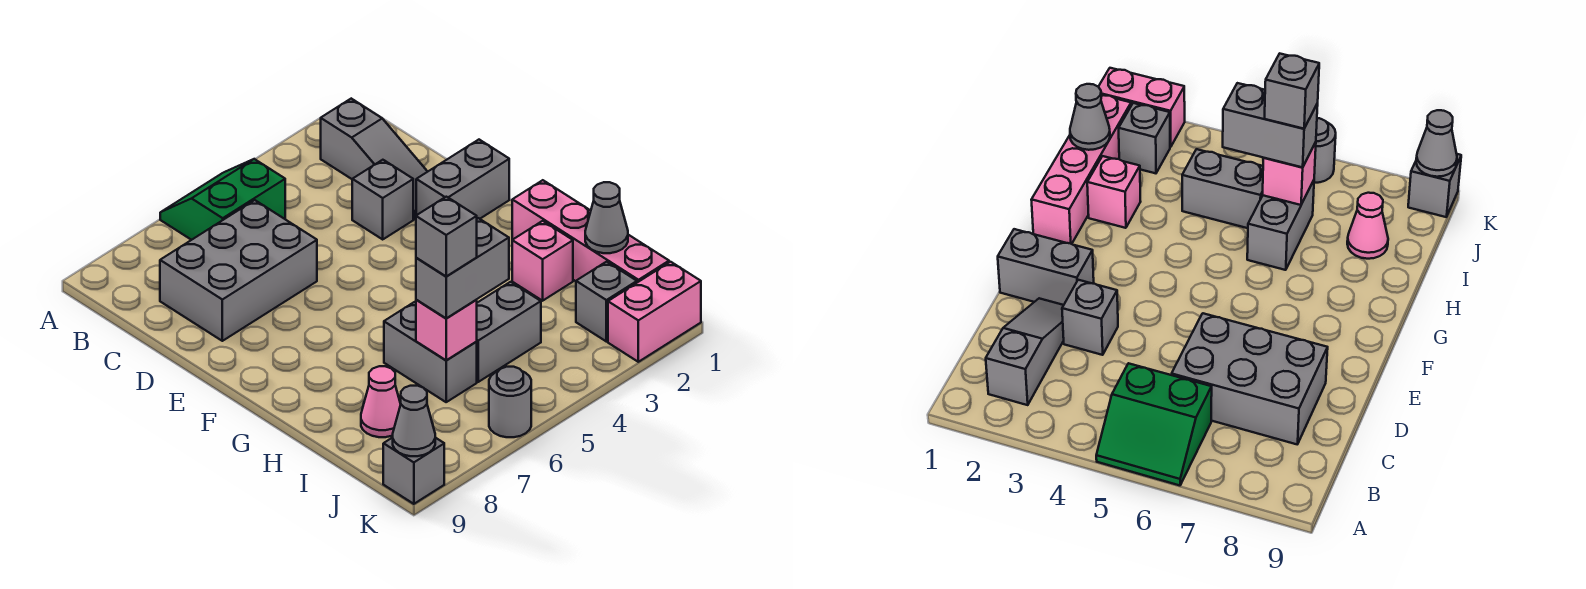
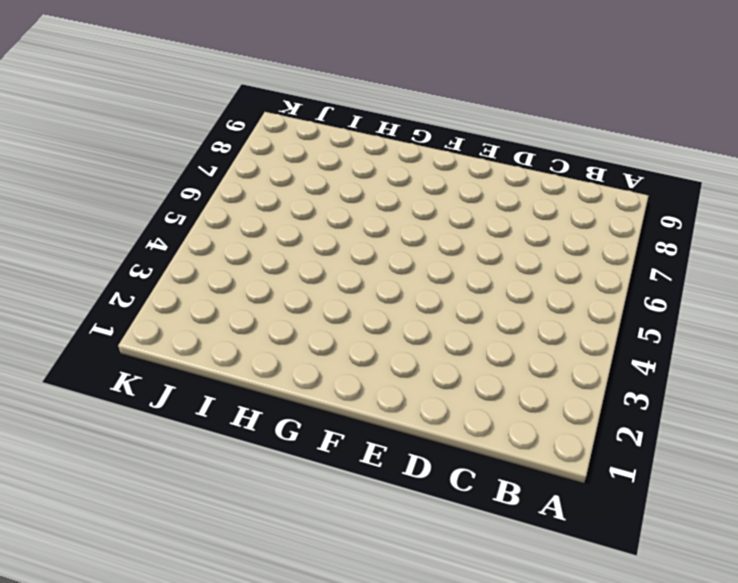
none -> green slope A5:B6 level 1 top B
none -> grey slope B2:D2 level 1 top B
none -> grey brick C6:D8 level 1

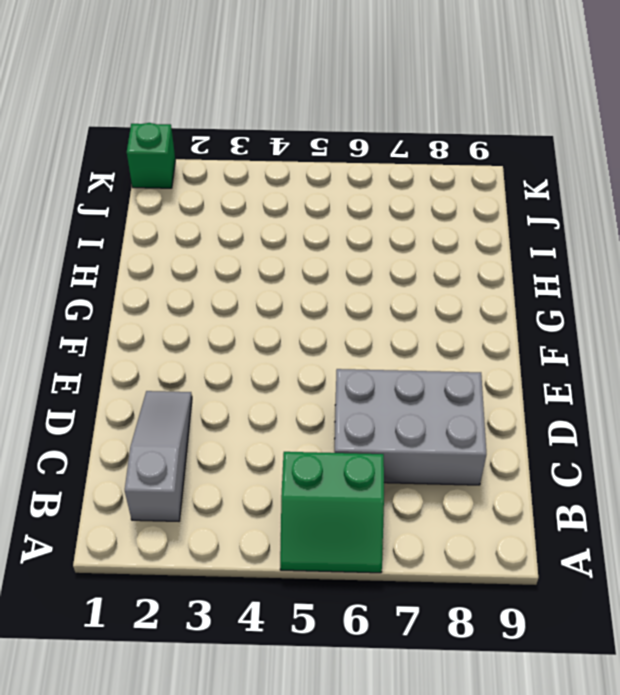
green brick K1 level 1 -> pink brick K1:K2 level 1
none -> grey brick D3 level 1
none -> grey brick E1:E2 level 1
none -> pink brick G1:J1 level 1

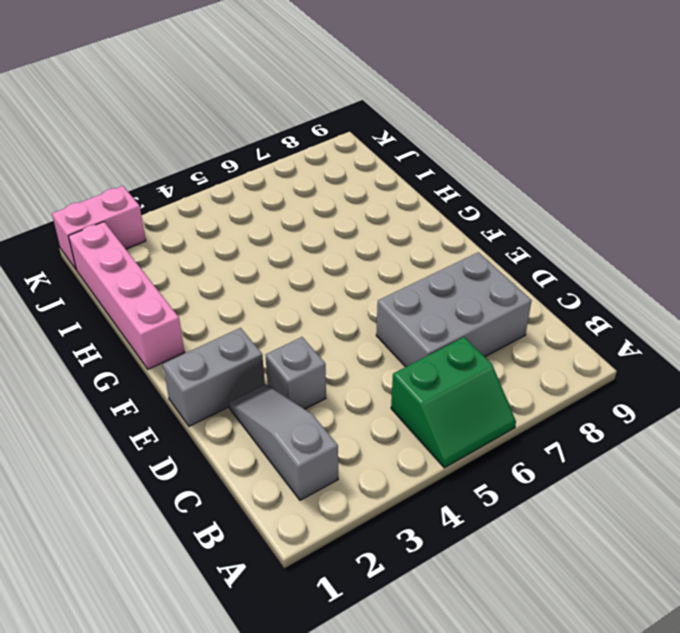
none -> pink brick H2 level 1
none -> grey brick H6:I6 level 1
none -> grey brick I4:I5 level 1

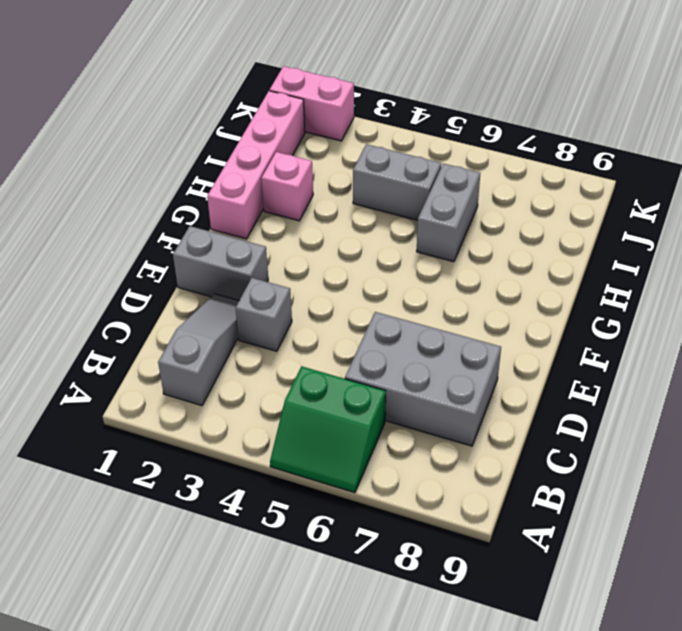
none -> pink cone I8 level 1
none -> grey brick J2 level 1
none -> grey round brick K6 level 1

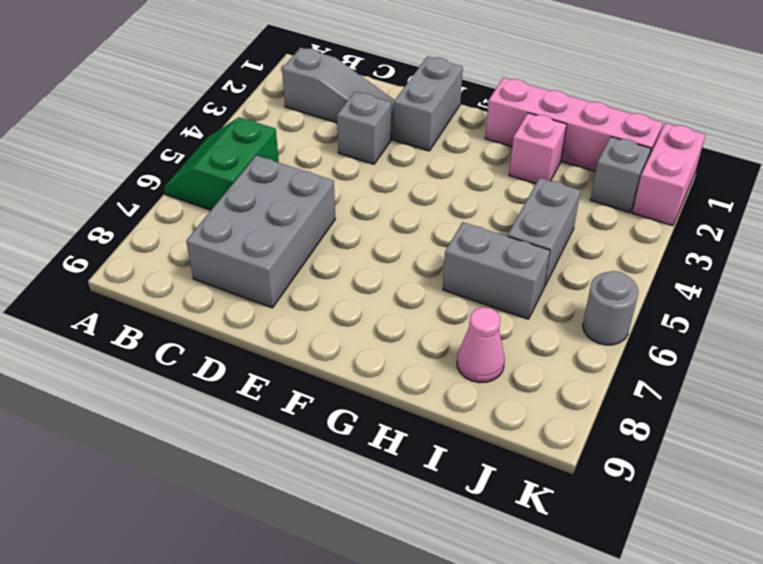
none -> grey brick K9 level 1
none -> grey cone I1 level 2
none -> pink brick I6 level 2

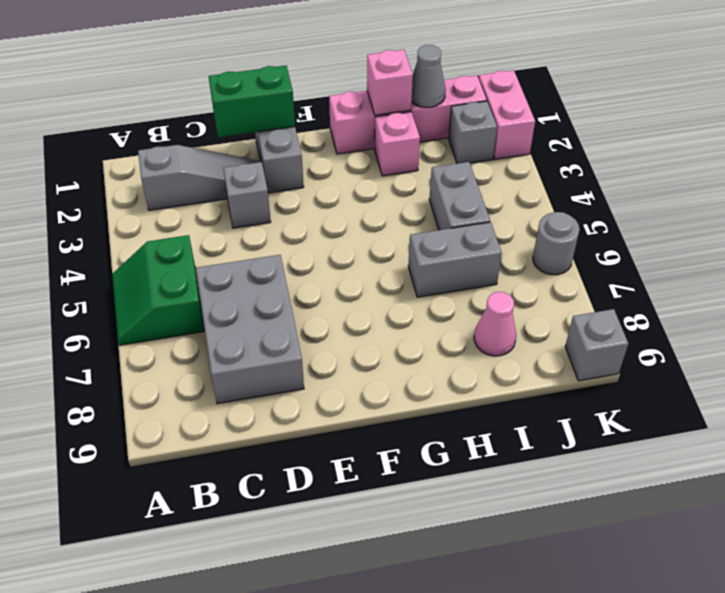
green brick D1:E1 level 2 -> none
pink brick H1 level 2 -> pink brick I6 level 2
none -> grey cone K9 level 2
none -> grey brick I5:I6 level 3
none -> grey brick I6 level 4

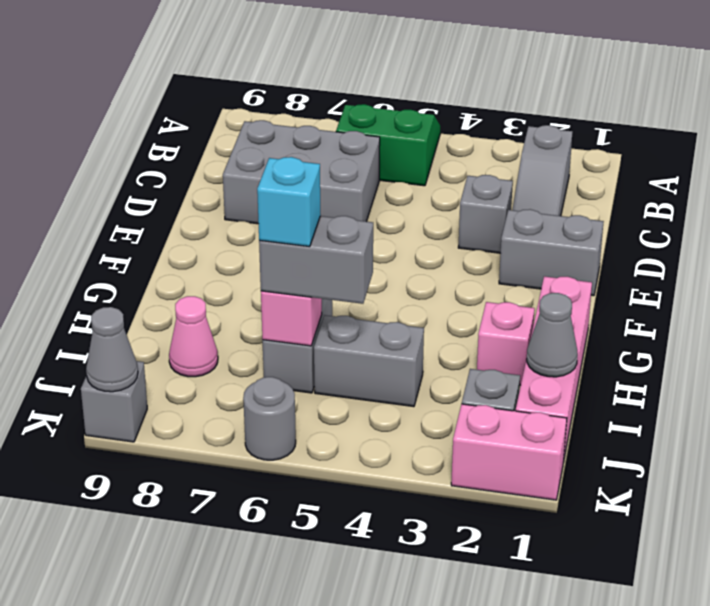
cyan brick I6 level 4 -> grey brick I6 level 4

